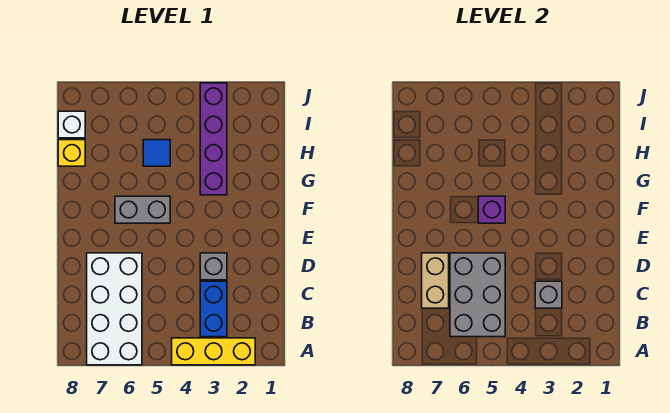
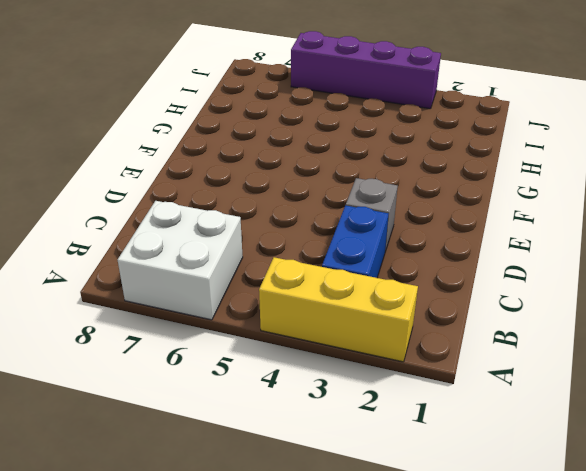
white brick A6:B7 level 1 -> white brick A6:D7 level 1
purple brick J3:J6 level 1 -> purple brick G3:J3 level 1
none -> grey brick F5:F6 level 1
none -> blue tile H5 level 1
none -> yellow brick H8 level 1

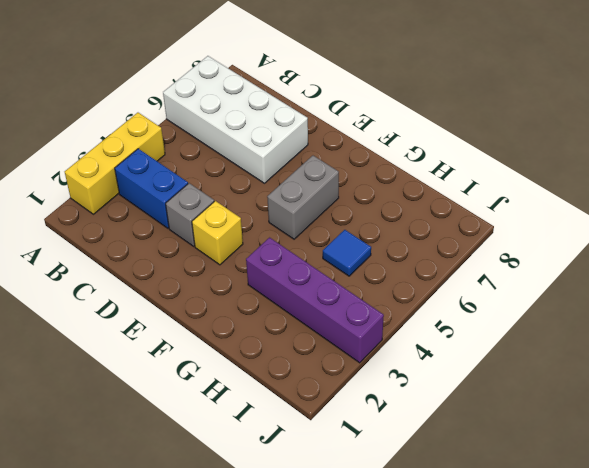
yellow brick E3 level 1 -> yellow brick H8 level 1
none -> white brick I8 level 1
none -> grey brick B5:D6 level 2
none -> grey brick C3 level 2

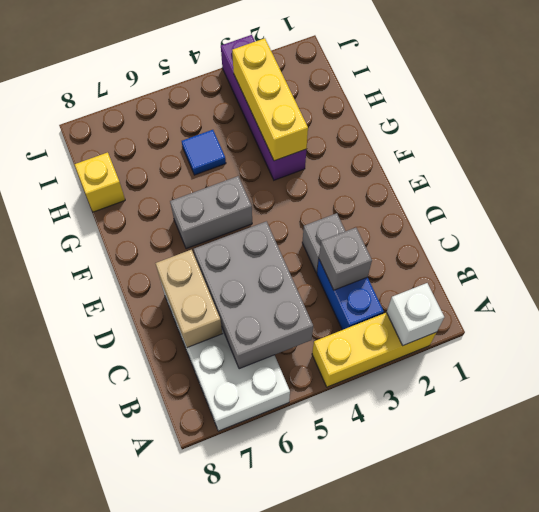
white brick A2 level 2 -> white brick I8 level 1
yellow brick G3:I3 level 2 -> none
none -> purple brick F5 level 2

